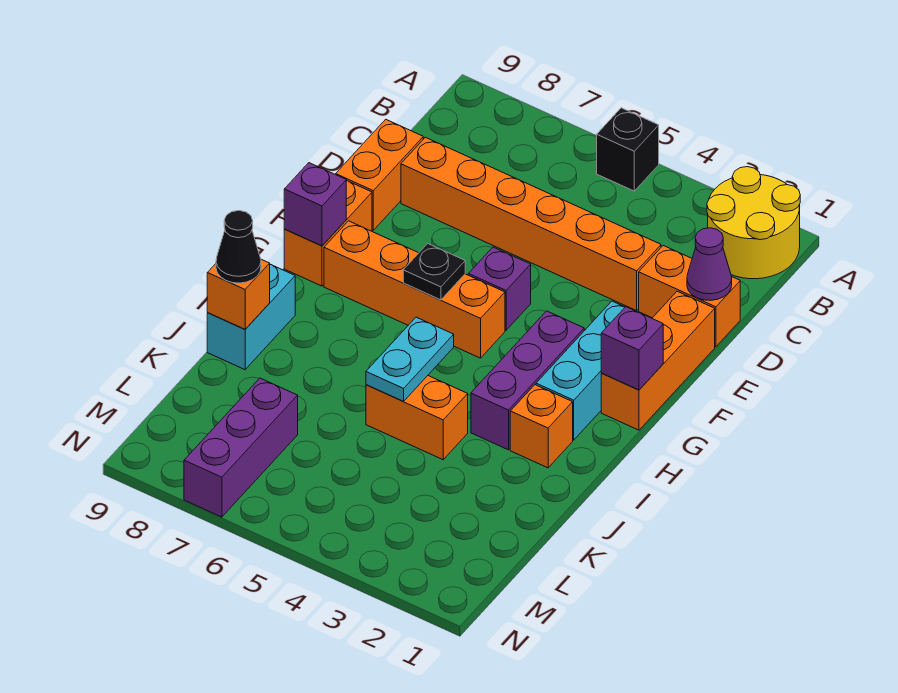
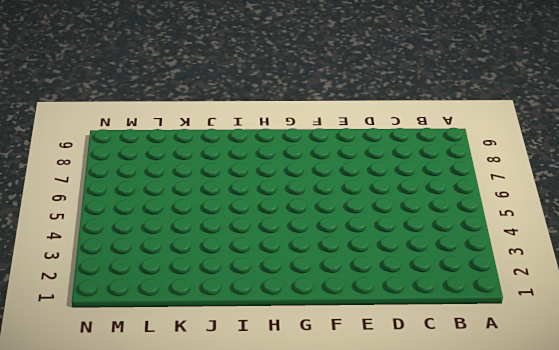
none -> yellow round brick A1:B2 level 1
none -> black brick A5 level 1
none -> orange brick D1:D2 level 1

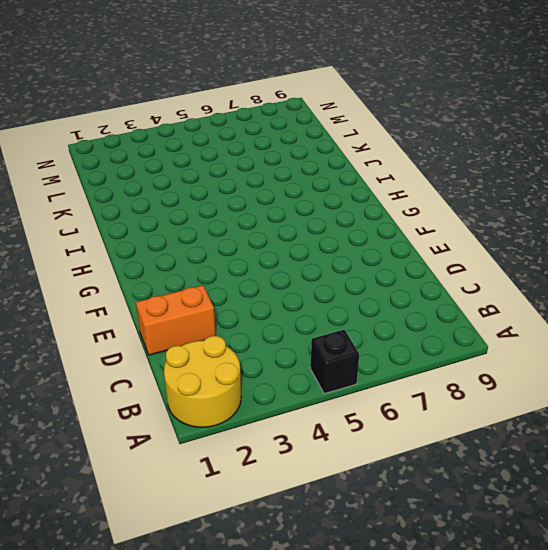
none -> orange brick D3:D8 level 1
none -> orange brick D9:E9 level 1
none -> orange brick E1:G1 level 1

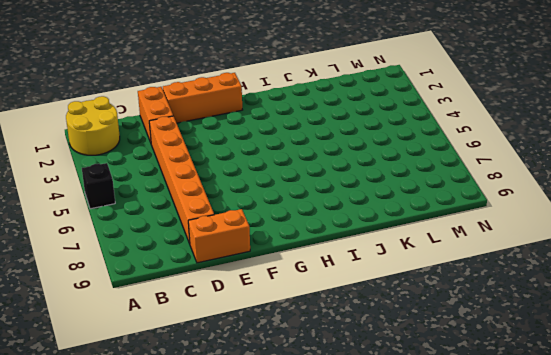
none -> cyan brick F2:H2 level 1
none -> purple brick F5 level 1
none -> orange brick F9:G9 level 1

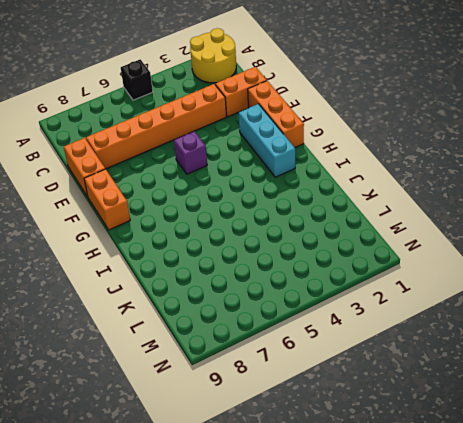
none -> purple brick G3:I3 level 1
none -> orange brick G5:G8 level 1
none -> orange brick I2 level 1

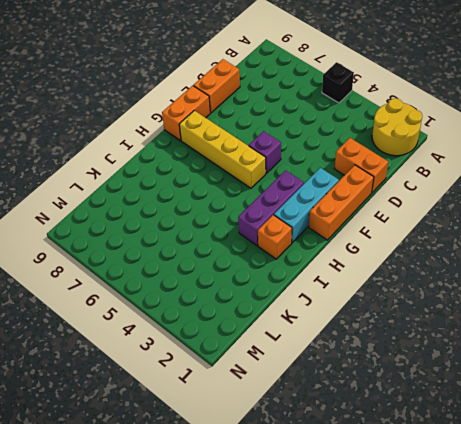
yellow brick G5:G8 level 1 -> orange brick G5:G8 level 1
none -> orange brick D3:D8 level 1
none -> cyan brick I9:J9 level 1
none -> orange brick J4:J5 level 1

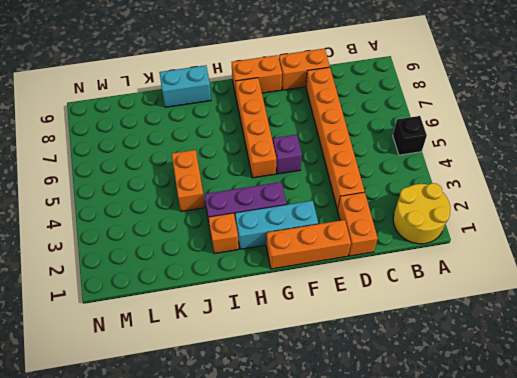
none -> purple brick L7:N7 level 1
none -> purple cone D1 level 2
none -> purple brick G1 level 2

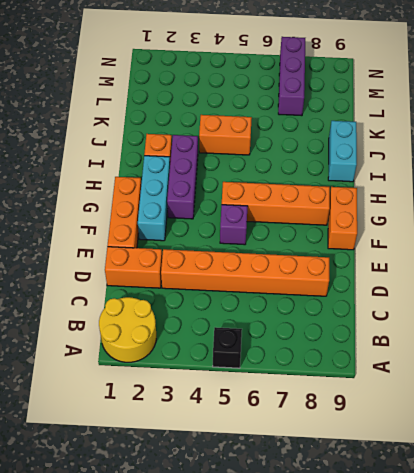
none -> orange brick D9:E9 level 1
none -> purple cone D1 level 2
none -> purple brick G1 level 2

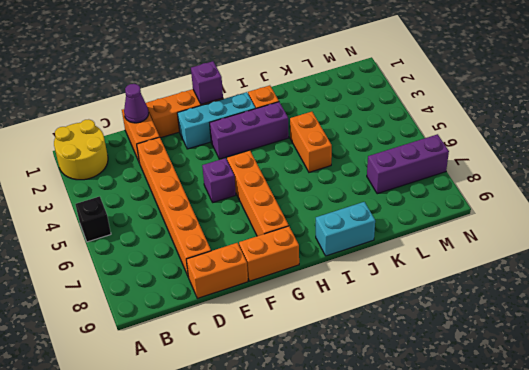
none -> black plate G6 level 2
none -> purple brick G9 level 2
none -> cyan plate I5:J5 level 2

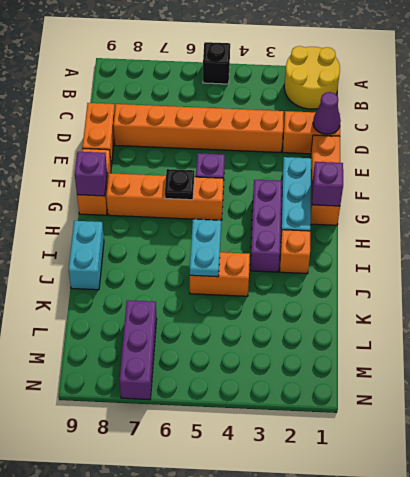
none -> orange brick J9 level 2
none -> black cone J9 level 3

